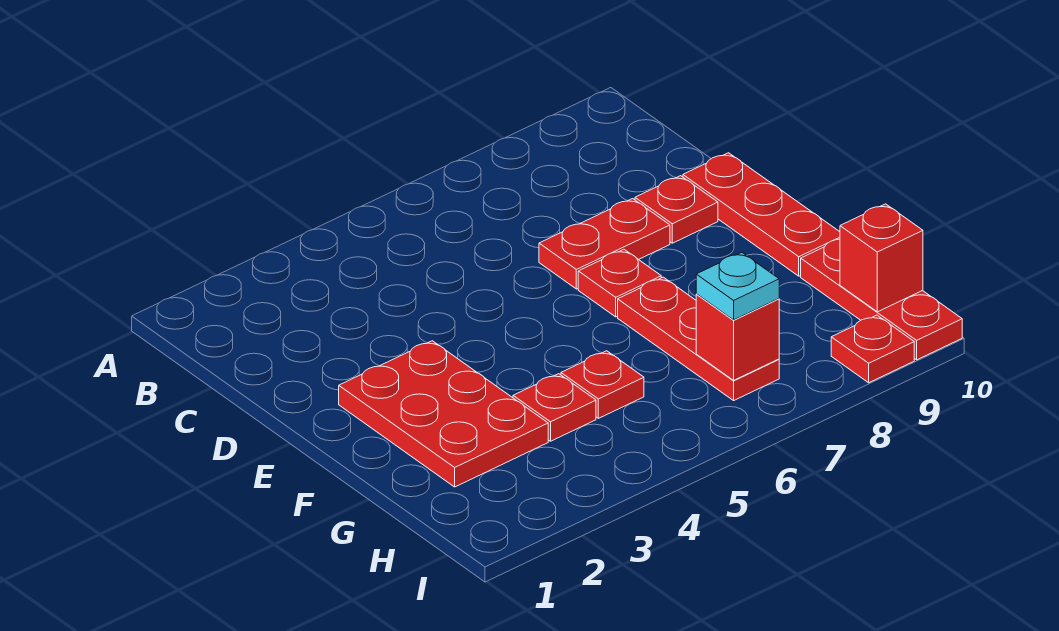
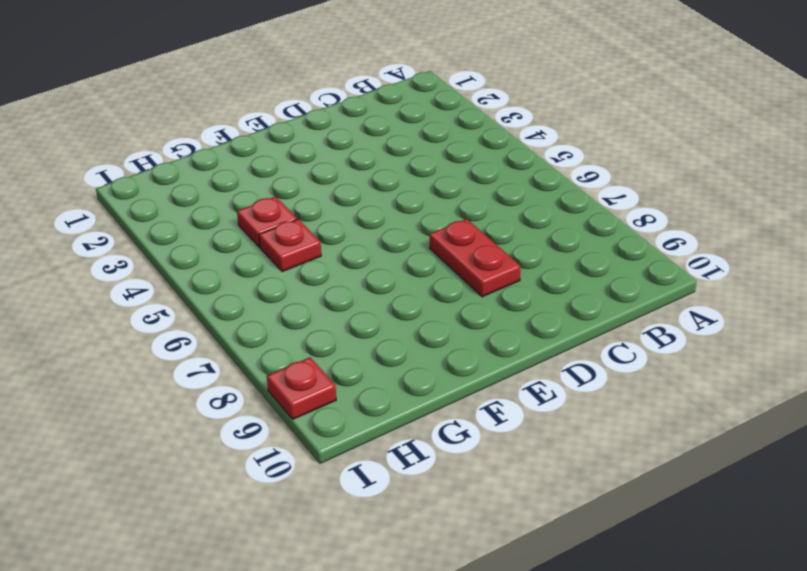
none -> red plate D9 level 1
none -> red plate D10:F10 level 1
none -> red plate E2:G3 level 1

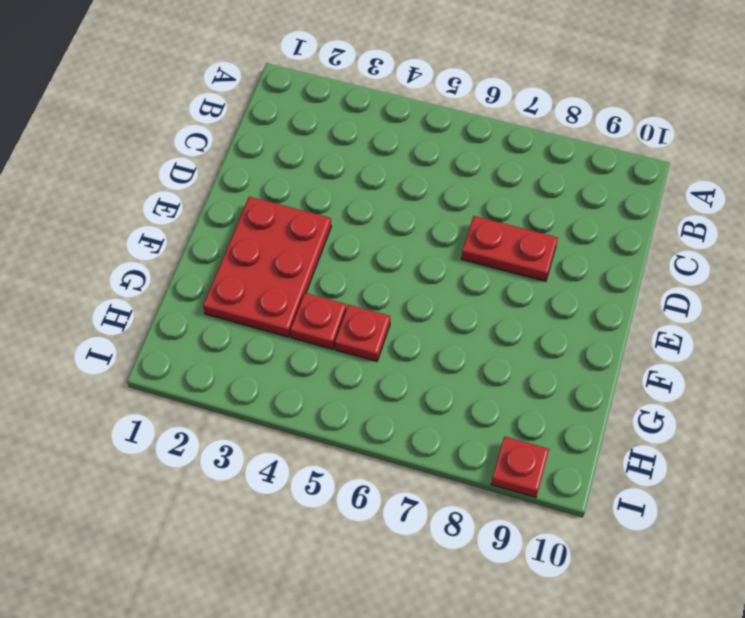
none -> red plate D9 level 1
none -> red plate D10:F10 level 1
none -> red plate E7 level 1

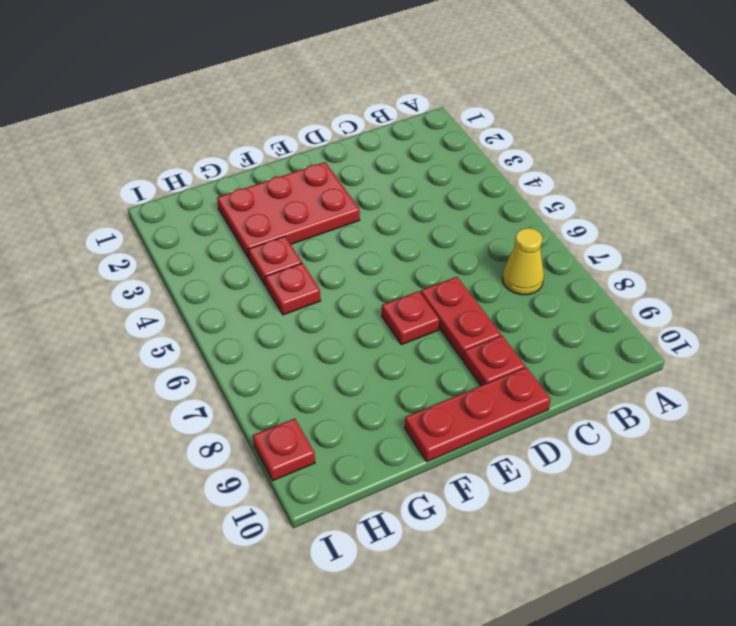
yellow cone B7 level 1 -> none
none -> red plate F7:H7 level 1
none -> red plate G10:I10 level 1
none -> red brick H7 level 2

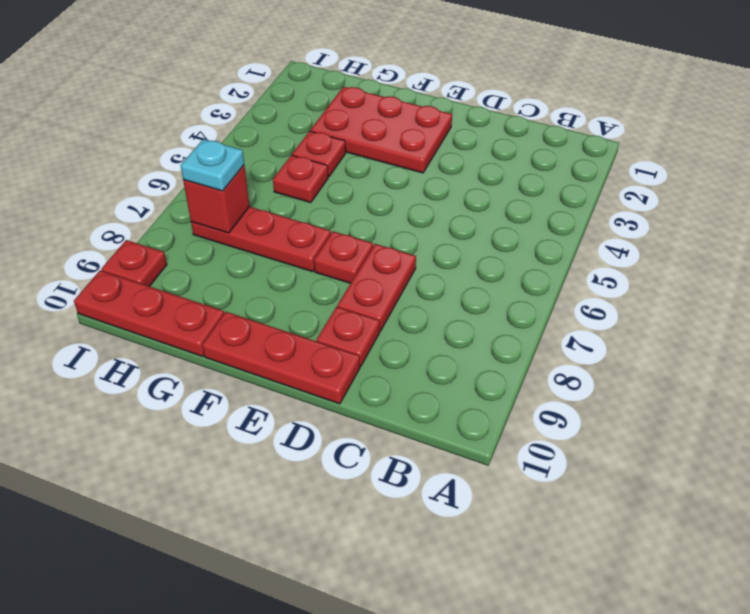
none -> red brick H10 level 2

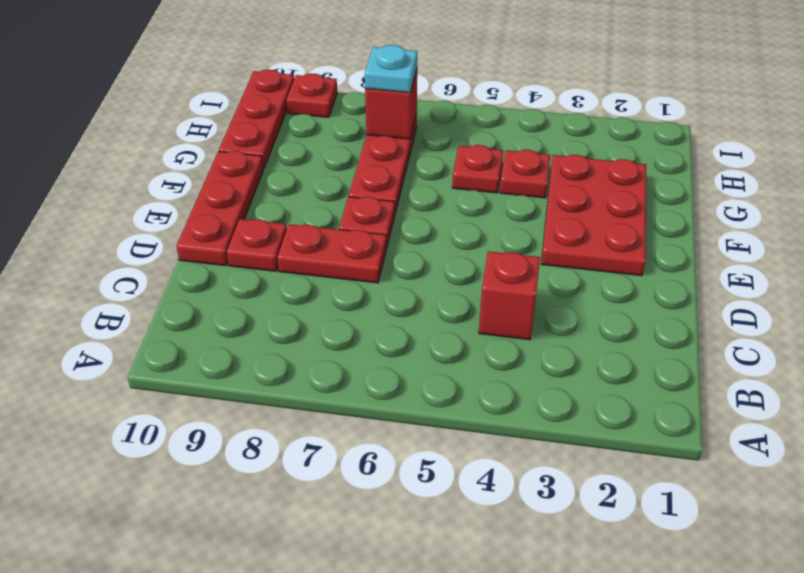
red brick C4 level 1 -> red brick H10 level 2

